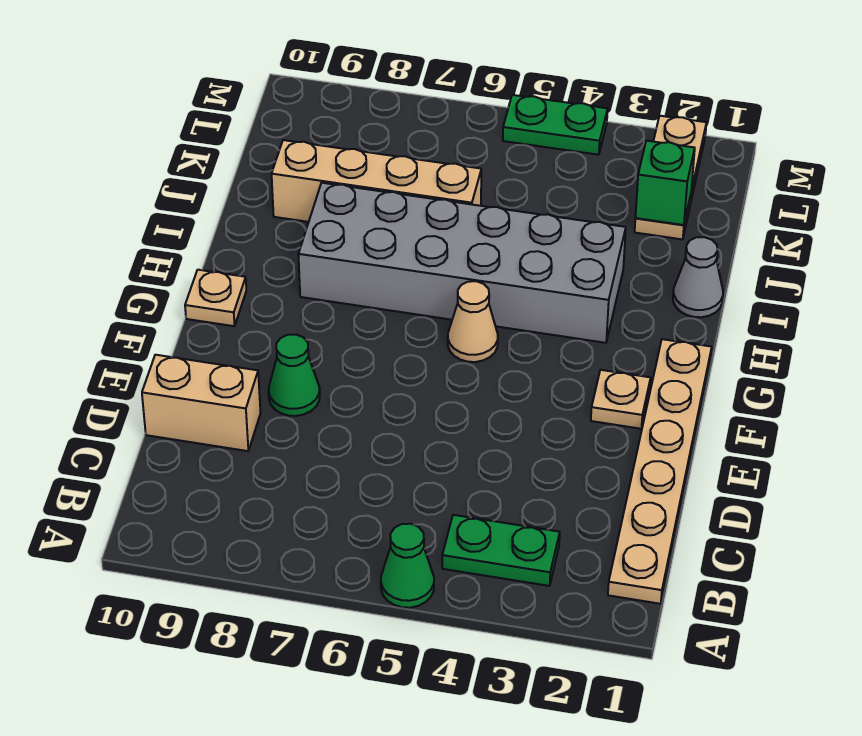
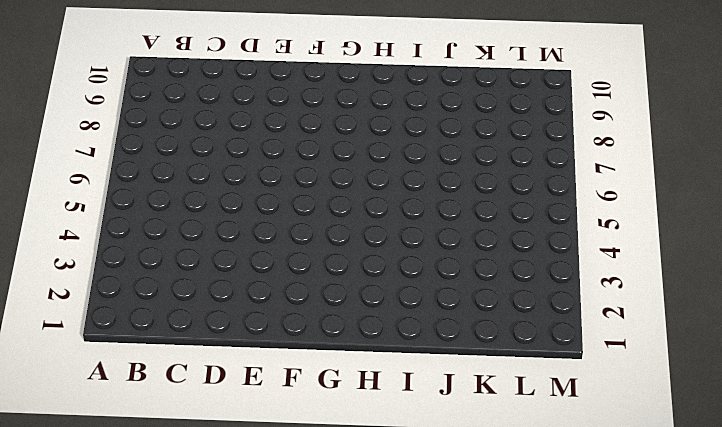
none -> green cone A5 level 1
none -> tan plate B1:G1 level 1
none -> green plate B3:B4 level 1

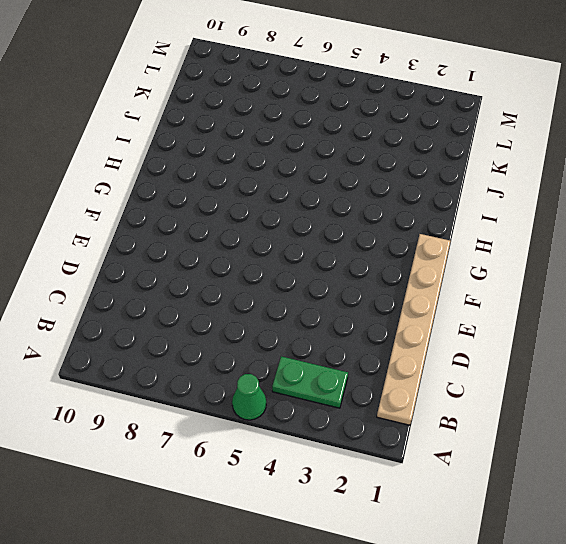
none -> tan brick D9:D10 level 1
none -> green cone E8 level 1
none -> tan plate F2 level 1

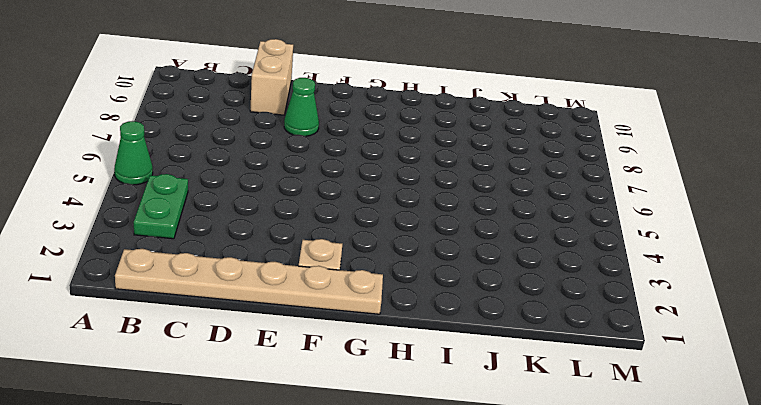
none -> tan cone G5 level 1
none -> tan plate G10 level 1
none -> grey brick H3:I8 level 1

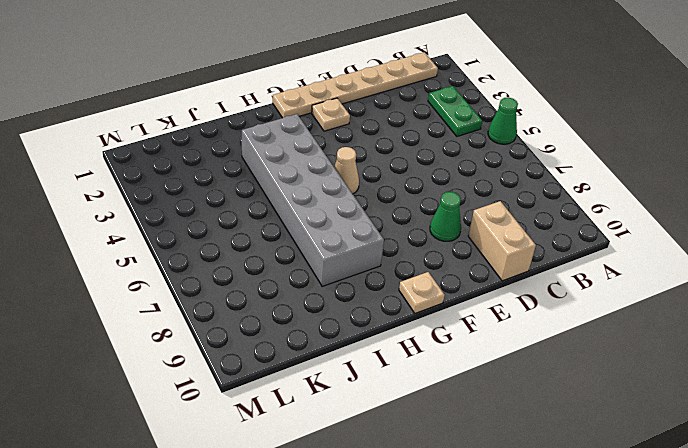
none -> grey cone I1 level 1
none -> tan brick J6:J9 level 1
none -> tan plate K2:M2 level 1

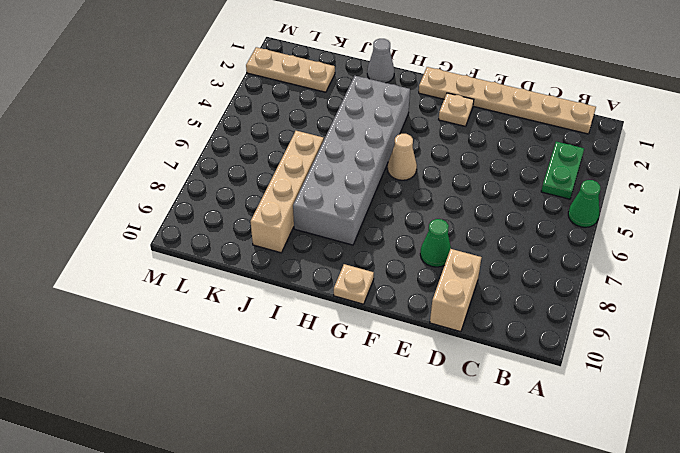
none -> green plate M4:M5 level 1
none -> green brick K2 level 2

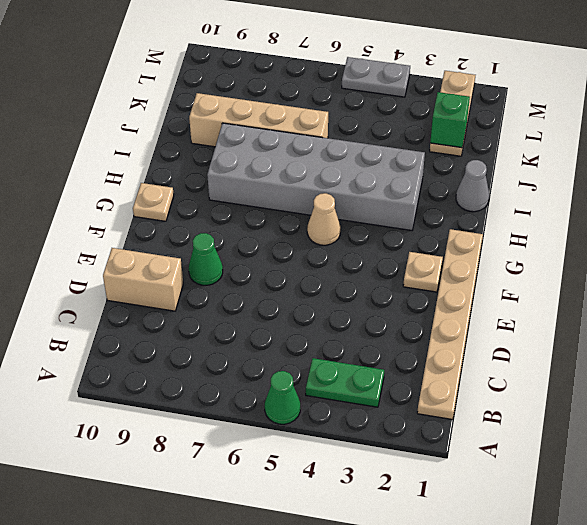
grey plate M4:M5 level 1 -> green plate M4:M5 level 1

